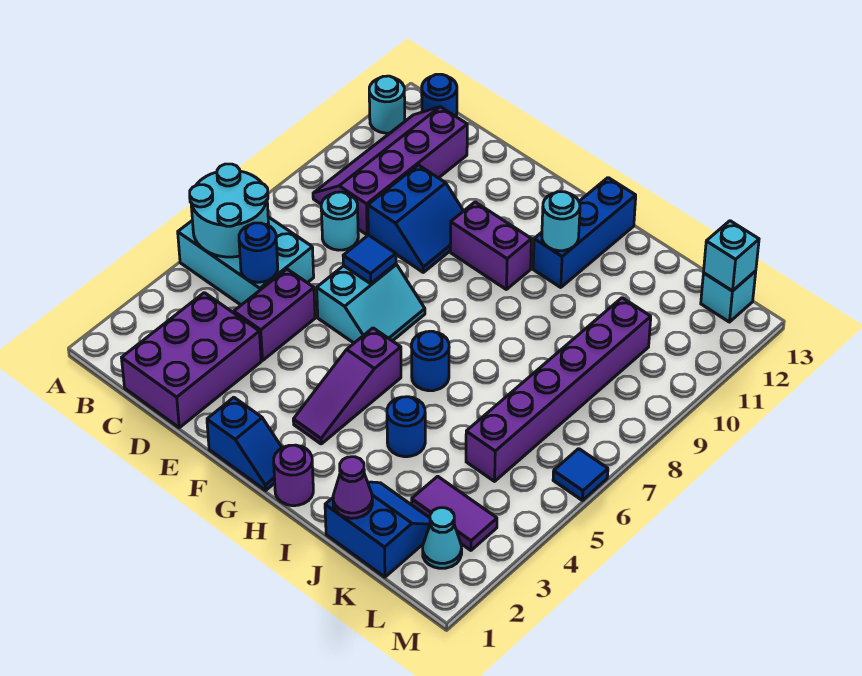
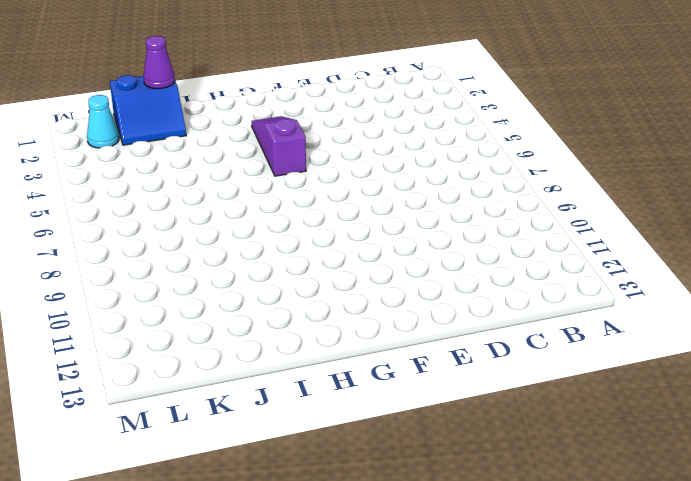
none -> cyan brick A5:C6 level 1
none -> cyan round brick A12 level 1
none -> purple slope B9:C12 level 1 top C

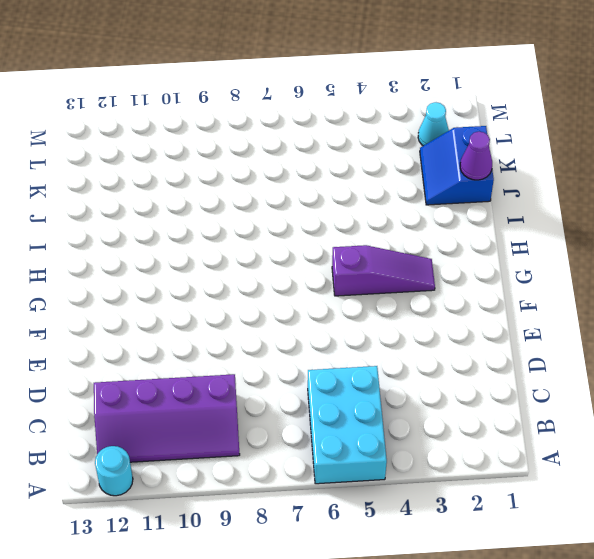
none -> blue round brick B13 level 1
none -> purple brick C1:D3 level 1
none -> cyan round brick C8 level 1

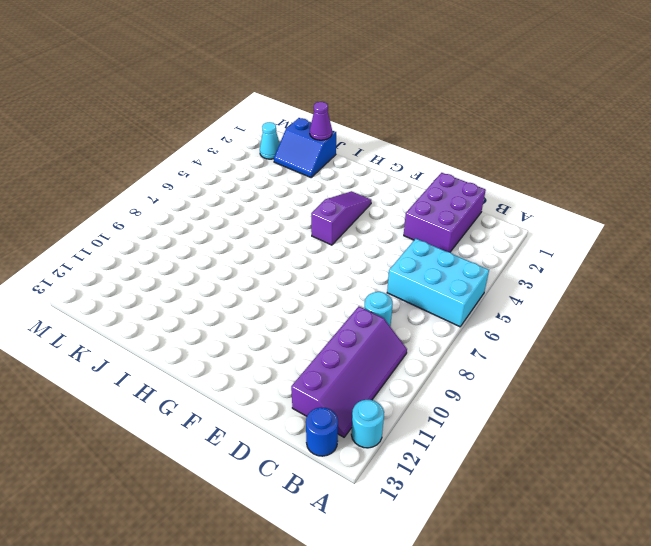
none -> purple brick D4:D5 level 1
none -> blue slope D9:E10 level 1 top D
none -> cyan slope E6:F7 level 1 top E

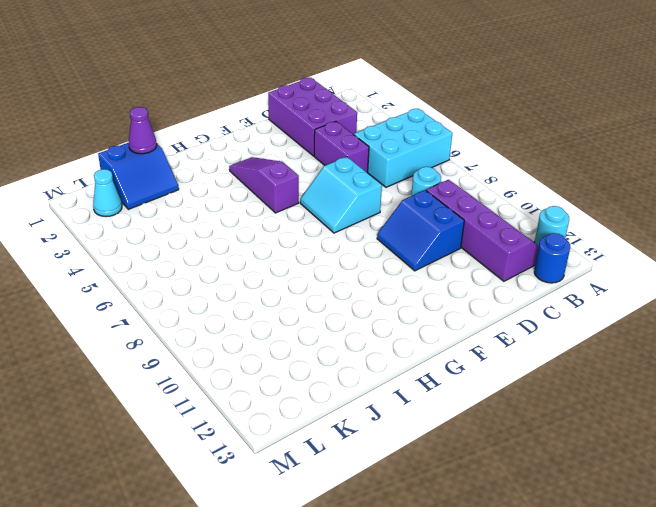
none -> blue slope F1:G1 level 1 top F
none -> purple brick F10:G10 level 1
none -> purple round brick H1 level 1

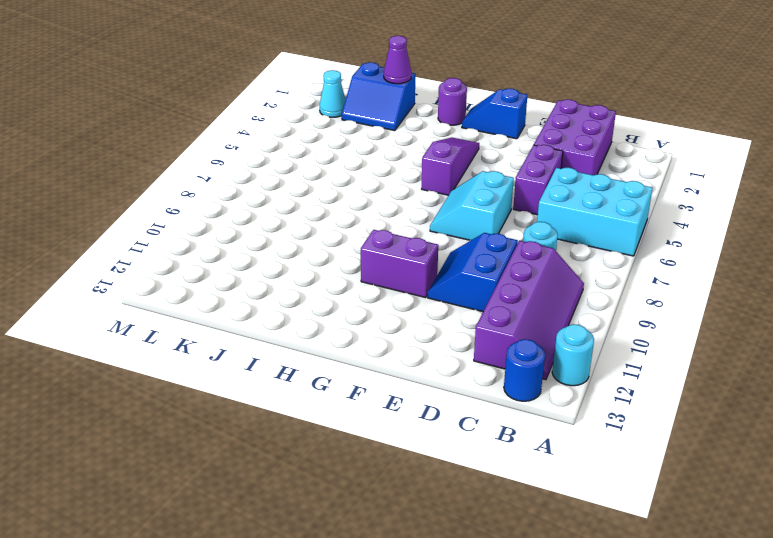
none -> blue round brick H6 level 1
none -> blue brick H11:H13 level 1
none -> blue round brick I4 level 1

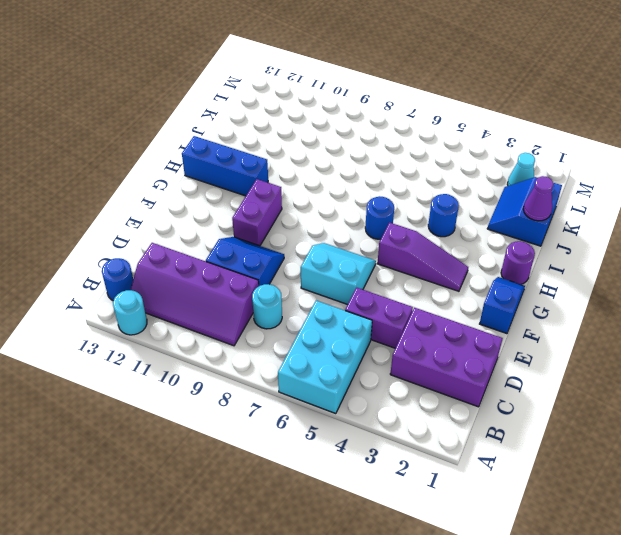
none -> purple tile K3:L3 level 1
none -> purple brick K5:K10 level 1
none -> cyan brick L13 level 1

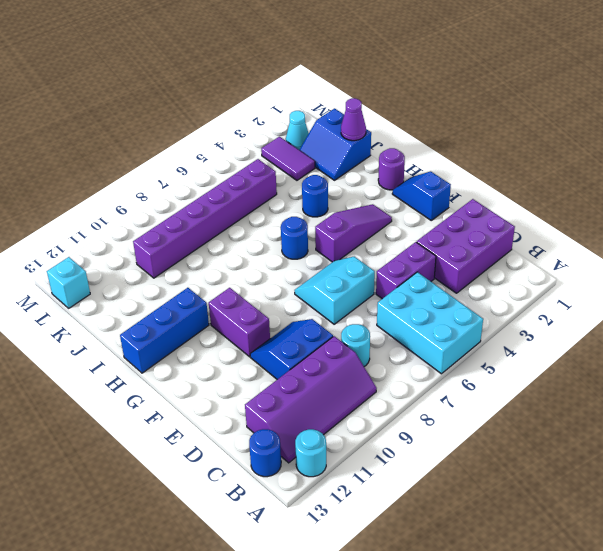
none -> blue tile M6 level 1
none -> cyan round brick A5:B6 level 2
none -> blue round brick C5 level 2

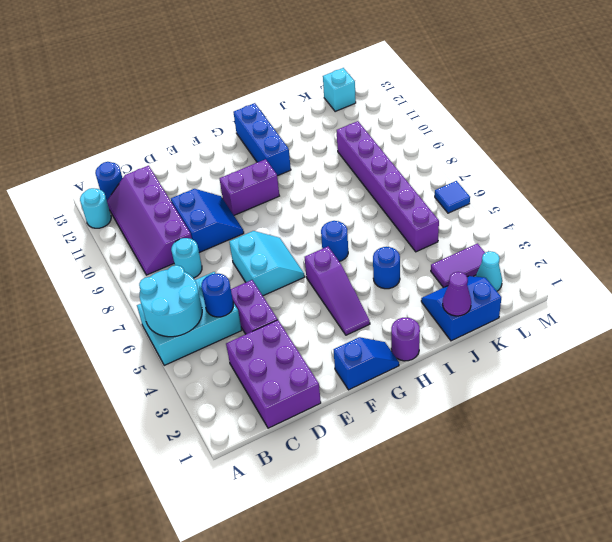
none -> blue tile E7 level 2
none -> cyan round brick H11 level 2
none -> cyan brick L13 level 2

